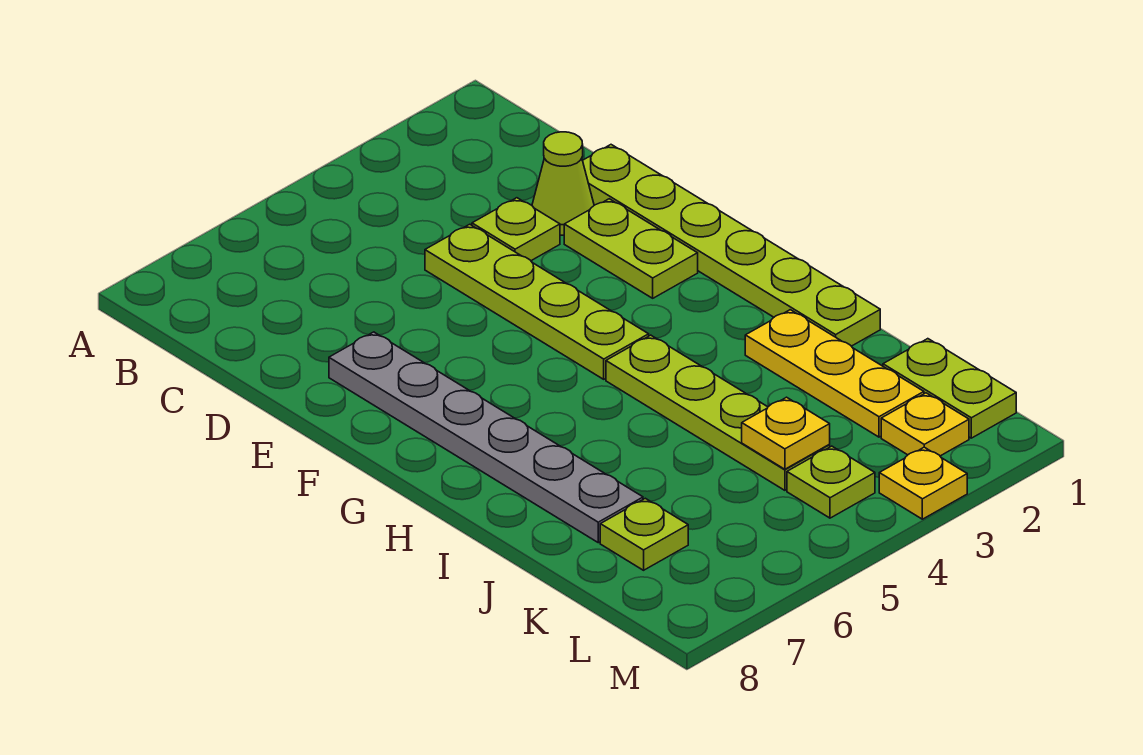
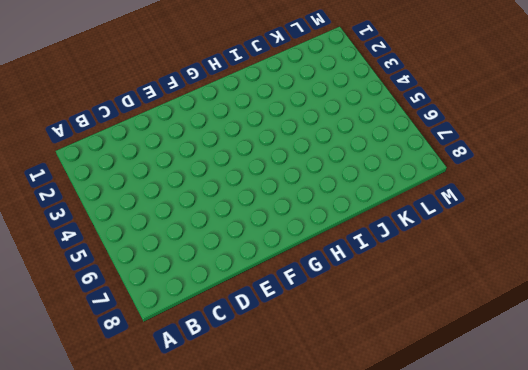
none -> lime plate D1:I1 level 1
none -> lime cone D2 level 1
none -> lime plate D3 level 1

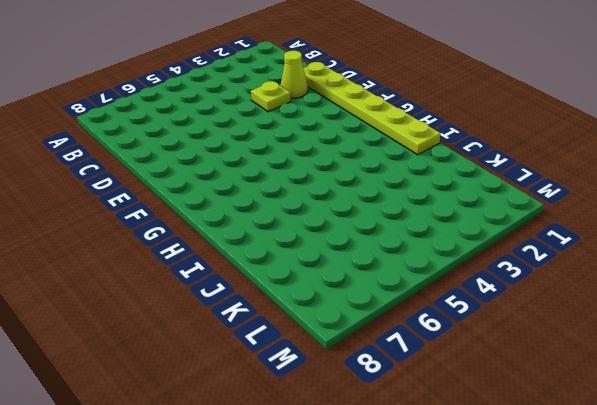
none -> lime plate D4:G4 level 1
none -> lime plate E2:F2 level 1
none -> grey plate E7:J7 level 1

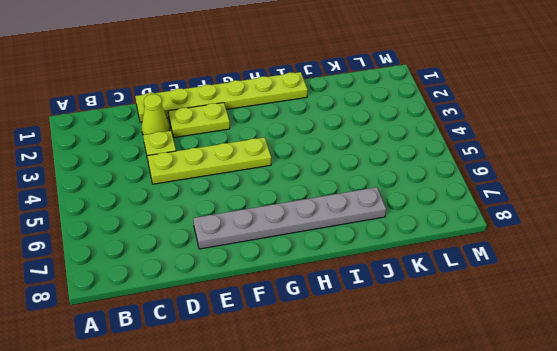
none -> lime plate H4:K4 level 1
none -> yellow plate I2:K2 level 1
none -> lime plate K1:L1 level 1

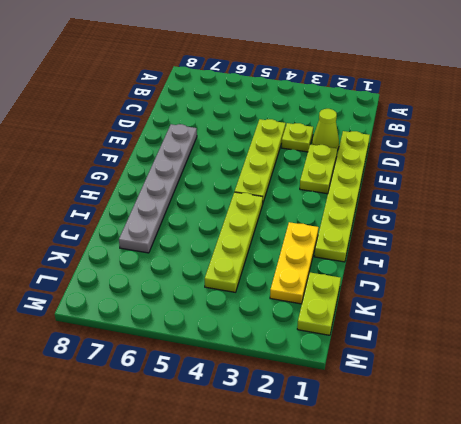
none -> lime plate K7 level 1
none -> yellow plate L2 level 1
none -> lime plate L4 level 1

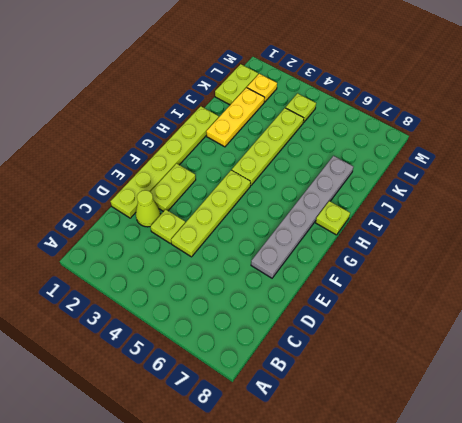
lime plate H8 level 1 -> lime plate K7 level 1
none -> yellow plate M3 level 1
none -> yellow plate K4 level 2

